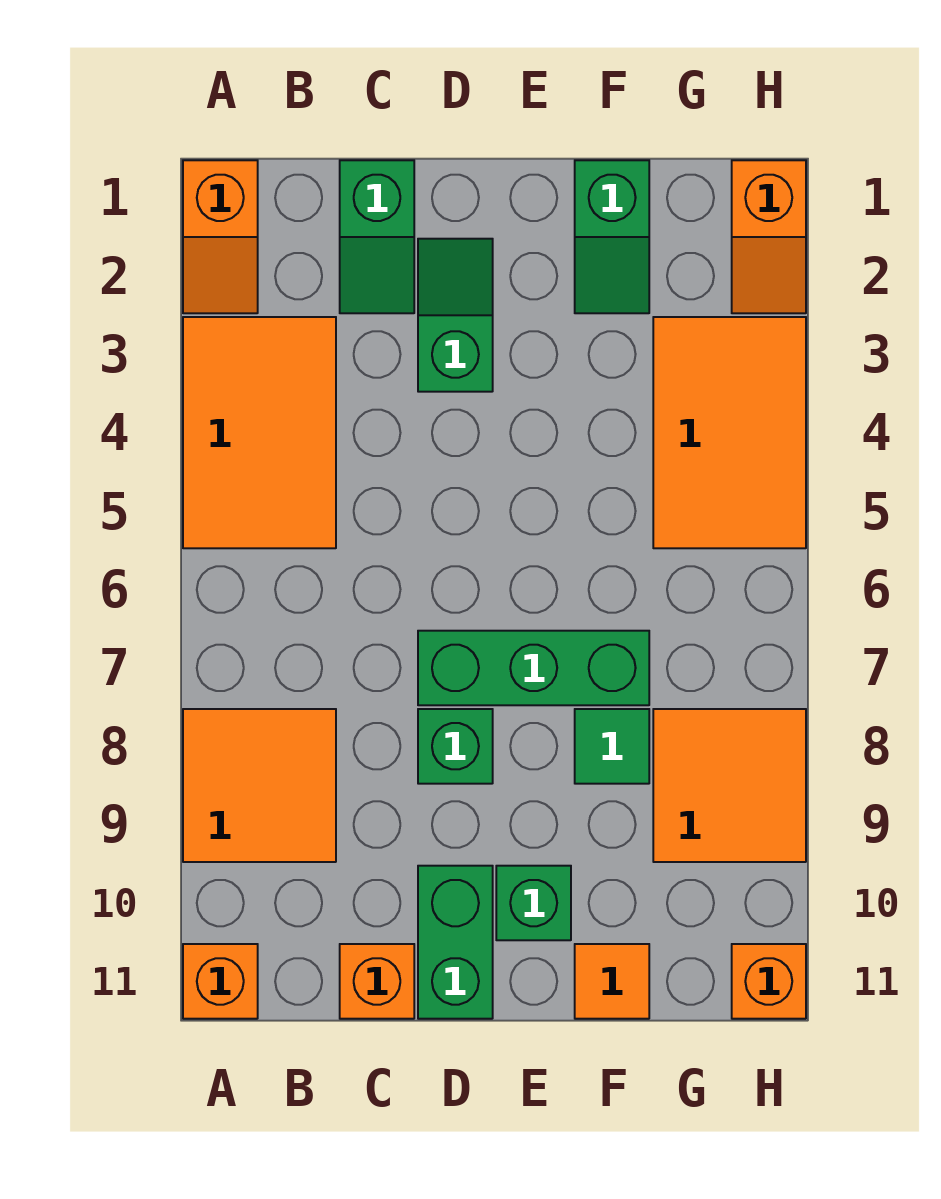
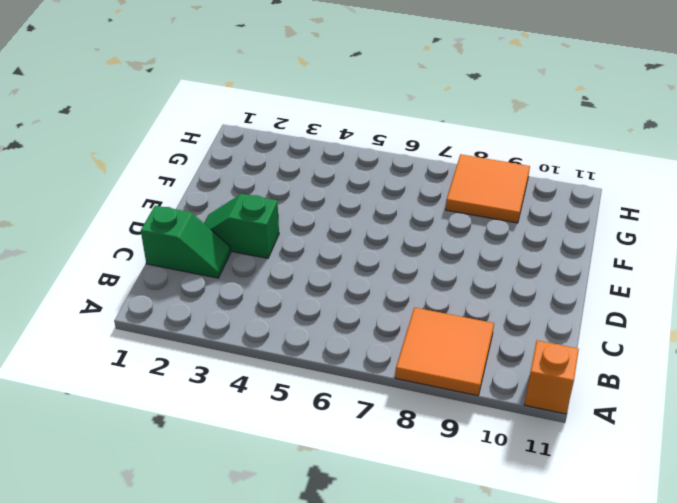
none -> orange slope A1:A2 level 1 top 1
none -> orange tile A3:B5 level 1
none -> orange brick C11 level 1

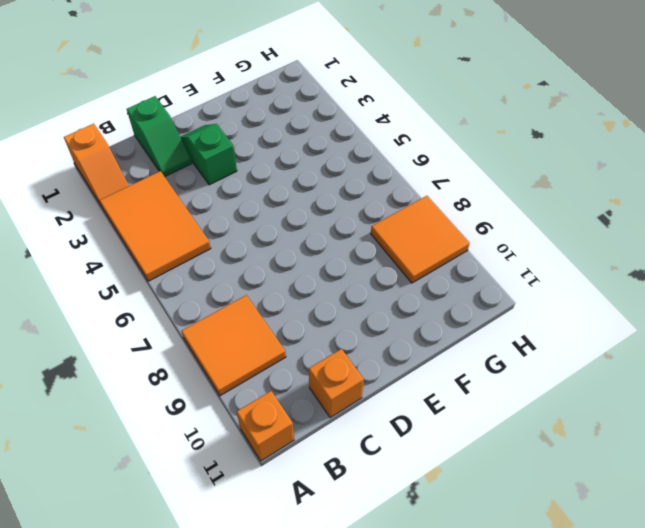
none -> green brick D7:F7 level 1
none -> green brick D8 level 1
none -> green brick D10:D11 level 1

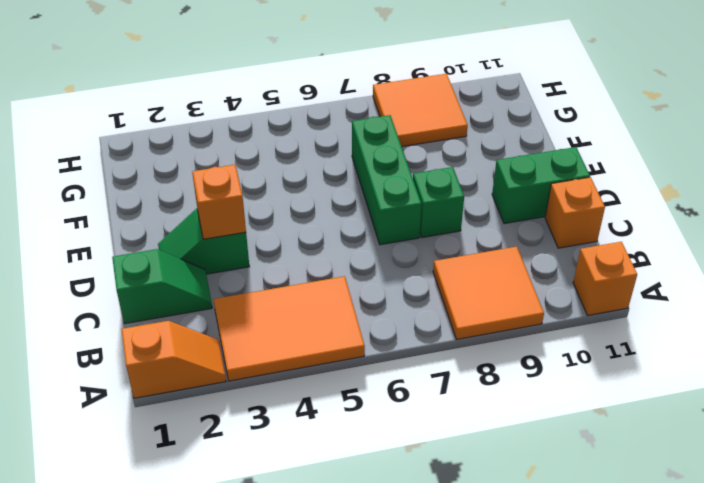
orange brick D3 level 2 -> orange brick H11 level 1
none -> green brick E10 level 1
none -> green slope F1:F2 level 1 top 1
none -> green tile F8 level 1

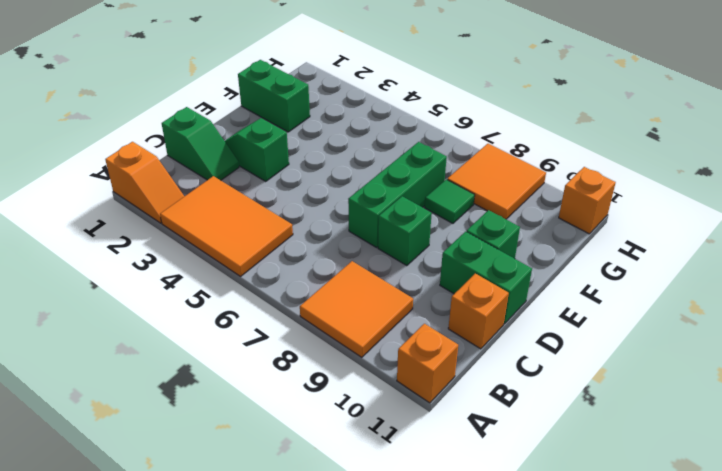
green brick F1:F2 level 1 -> green slope F1:F2 level 1 top 1
none -> orange tile F11 level 1
none -> orange tile G3:H5 level 1
none -> orange slope H1:H2 level 1 top 1

